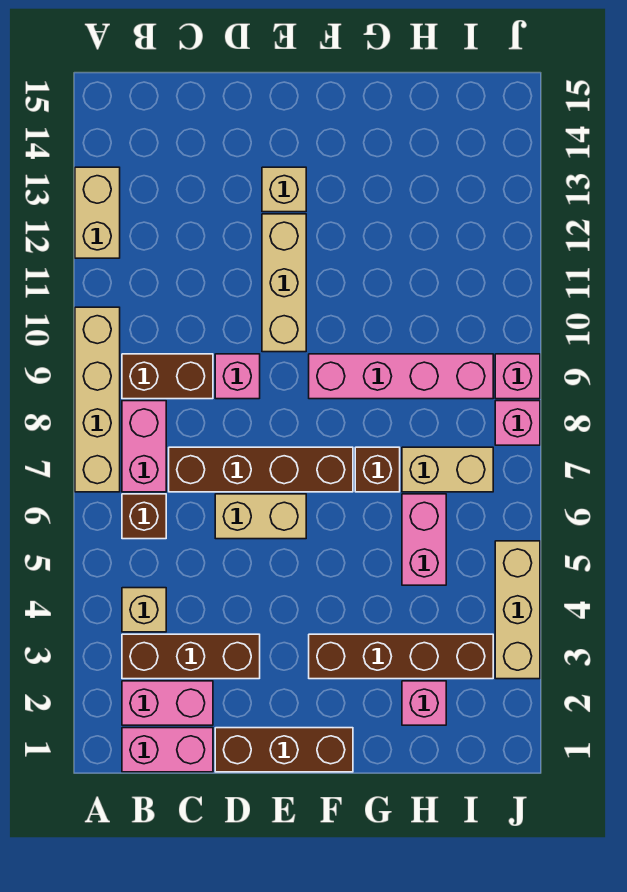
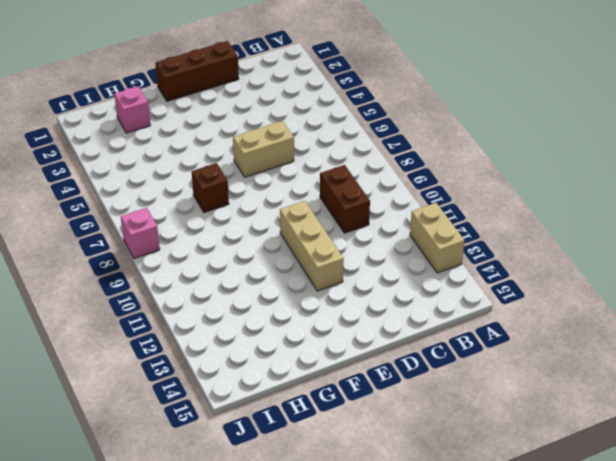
brown brick C9:C10 level 1 -> brown brick B9:C9 level 1
none -> tan brick A7:A10 level 1
none -> pink brick B1:C1 level 1
none -> pink brick B2:C2 level 1

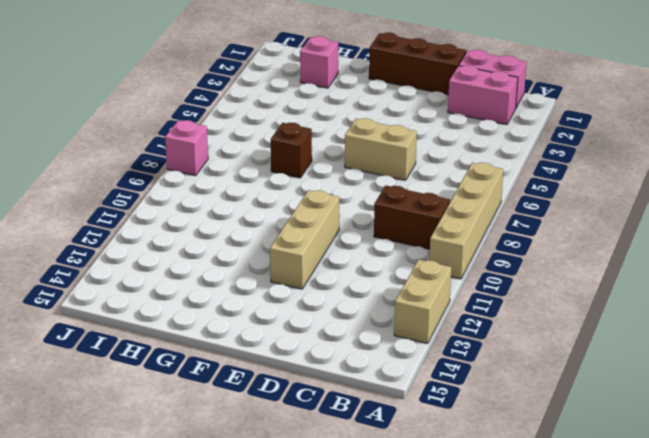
none -> brown brick B3:D3 level 1
none -> tan brick B4 level 1
none -> brown brick B6 level 1

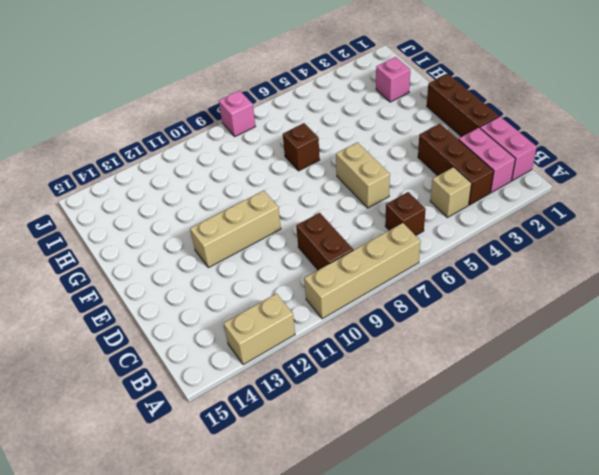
none -> pink brick B7:B8 level 1
none -> brown brick C7:F7 level 1
none -> pink brick D9 level 1

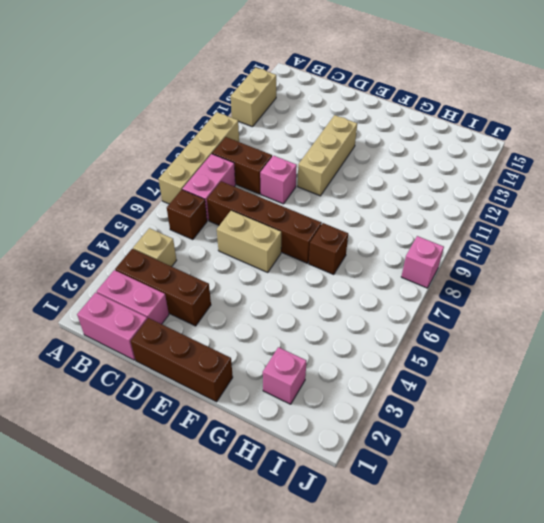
none -> tan brick E13 level 1
none -> brown brick F3:I3 level 1
none -> pink brick F9:I9 level 1

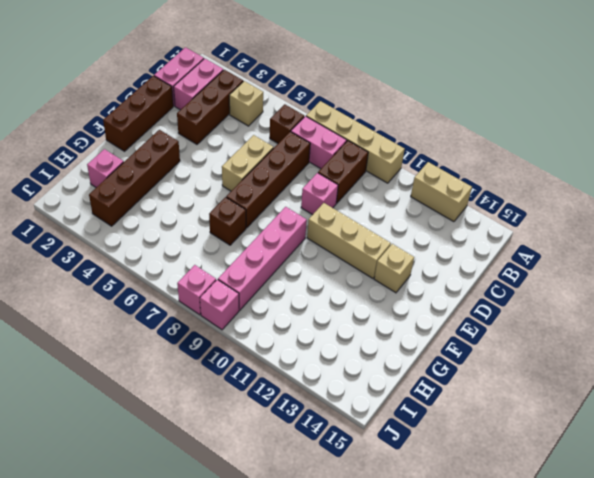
none -> pink brick H5:H6 level 1
none -> tan brick H7:I7 level 1
none -> tan brick J3:J5 level 1

